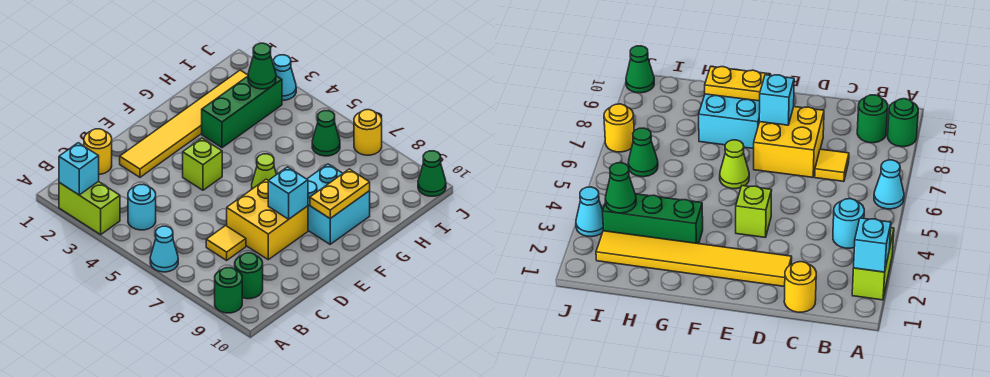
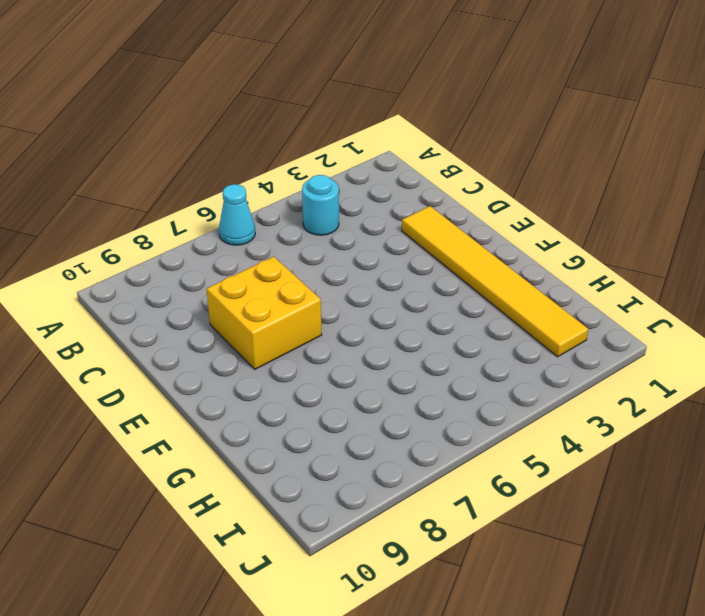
none -> lime brick A2:A3 level 1
none -> green round brick A9 level 1
none -> green round brick B9 level 1

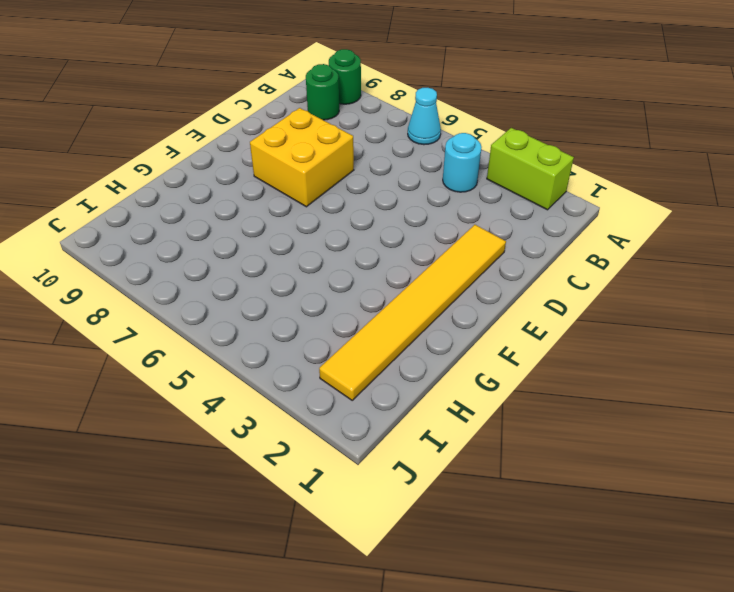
none -> yellow round brick C1 level 1
none -> yellow tile C7 level 1
none -> lime brick E4 level 1

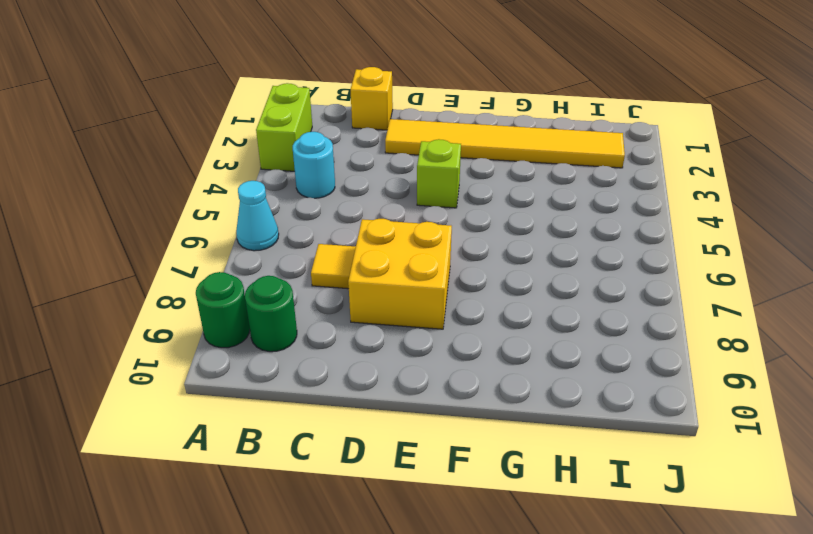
yellow brick C1 level 1 -> yellow round brick C1 level 1
none -> lime cone F6 level 1
none -> cyan brick F8:G9 level 1
none -> green brick G3:I3 level 1

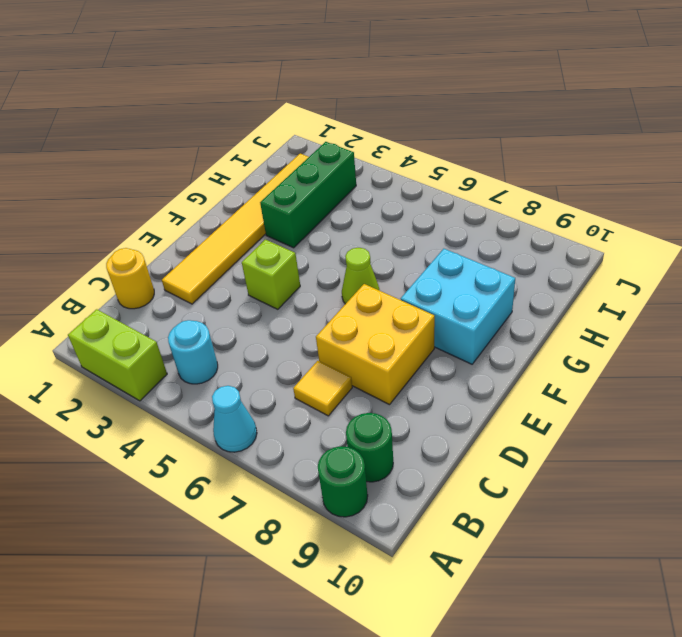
none -> green cone I6 level 1
none -> cyan cone J3 level 1
none -> yellow round brick J7 level 1

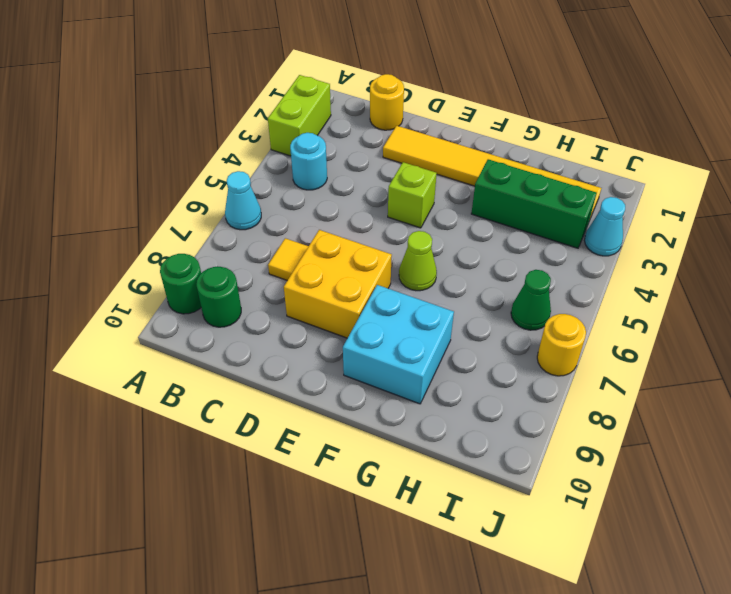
none -> green cone J10 level 1
none -> cyan brick A2 level 2
none -> cyan brick E8 level 2

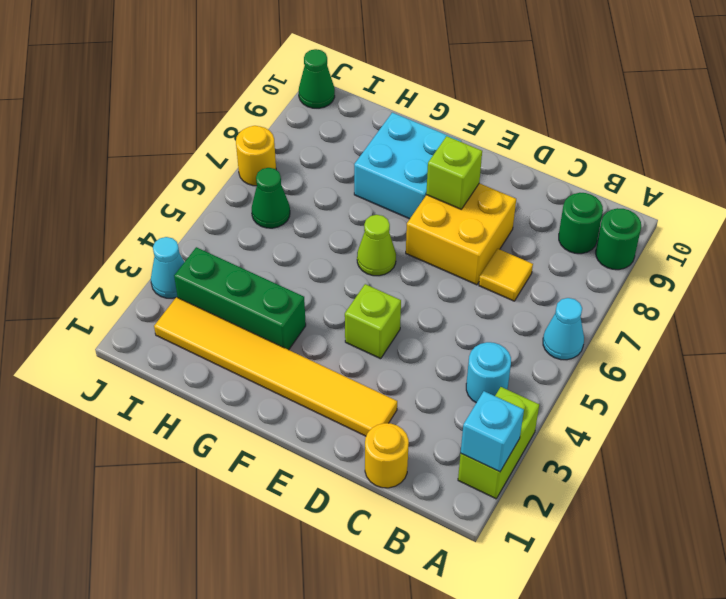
lime brick E8 level 2 -> cyan brick E8 level 2
none -> yellow plate F9:G9 level 2
none -> green cone I3 level 2

